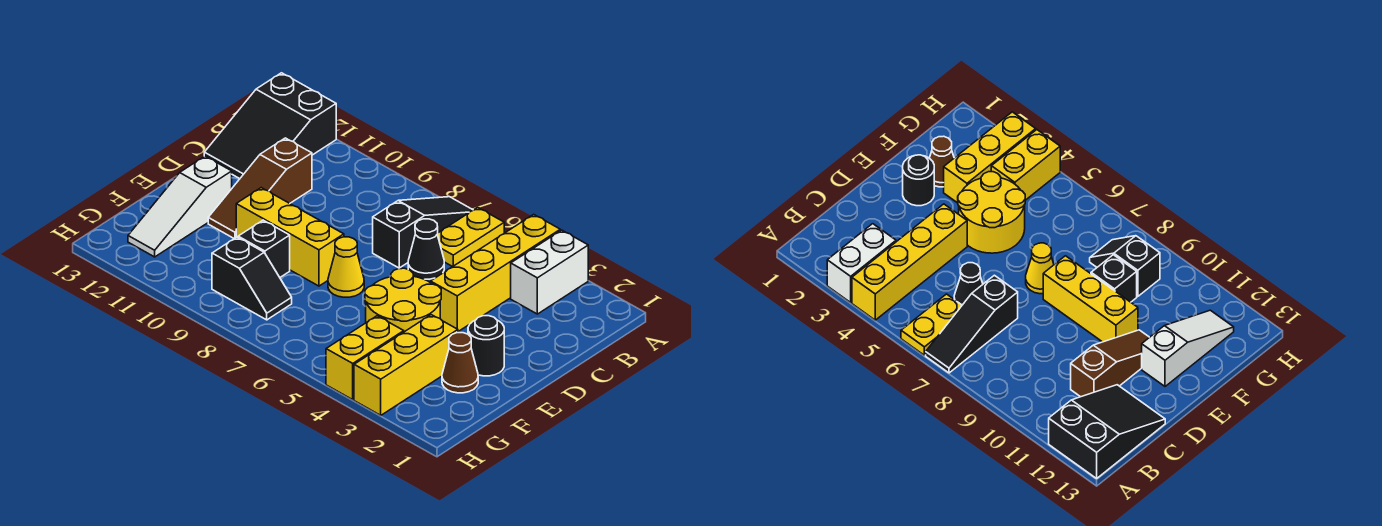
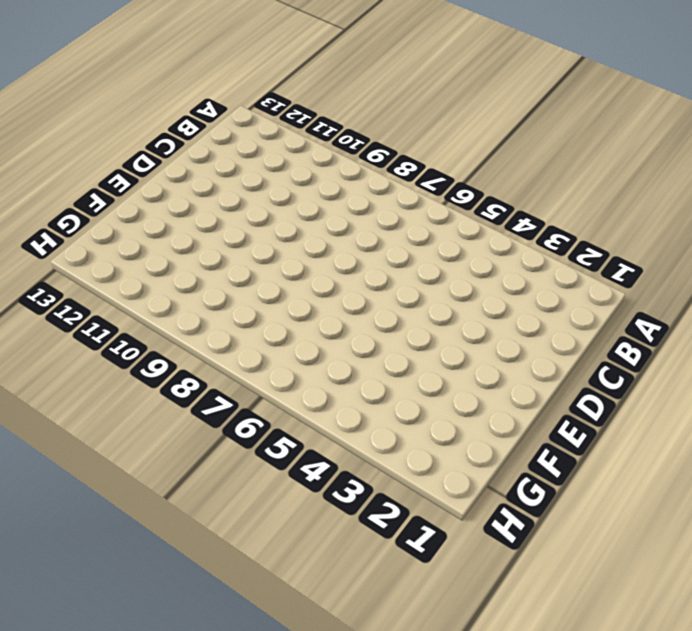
none -> white brick A3:B3 level 1
none -> yellow brick A4:D4 level 1
none -> yellow plate A6:B6 level 1

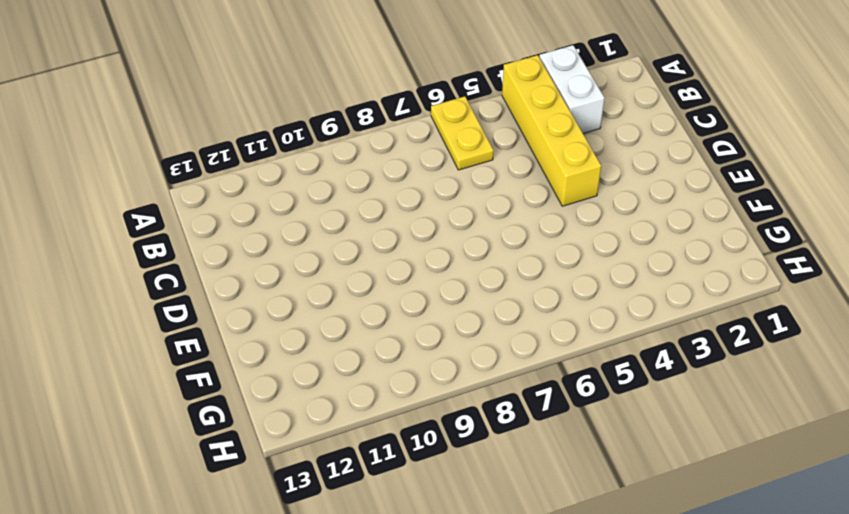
none -> black slope A7:C7 level 1 top C
none -> black slope A12:C13 level 1 top A
none -> black cone C6 level 1

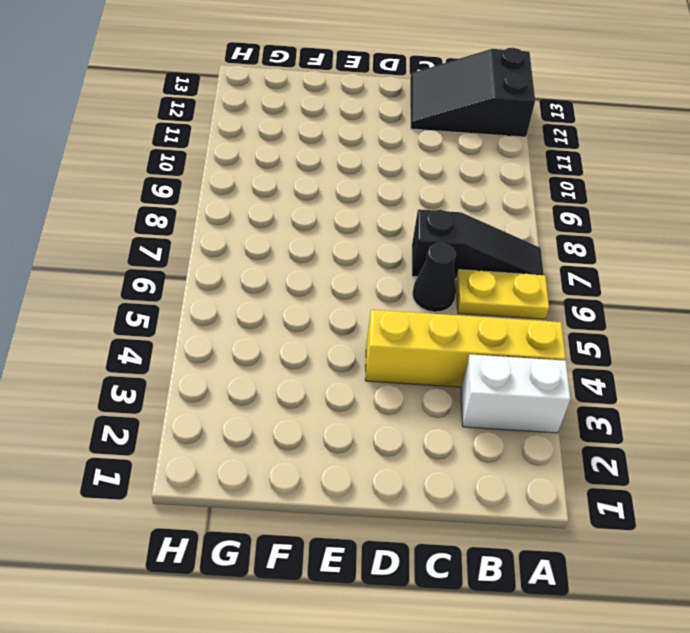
none -> brown slope C11:E11 level 1 top C
none -> black round brick E2 level 1
none -> yellow round brick E4:F5 level 1

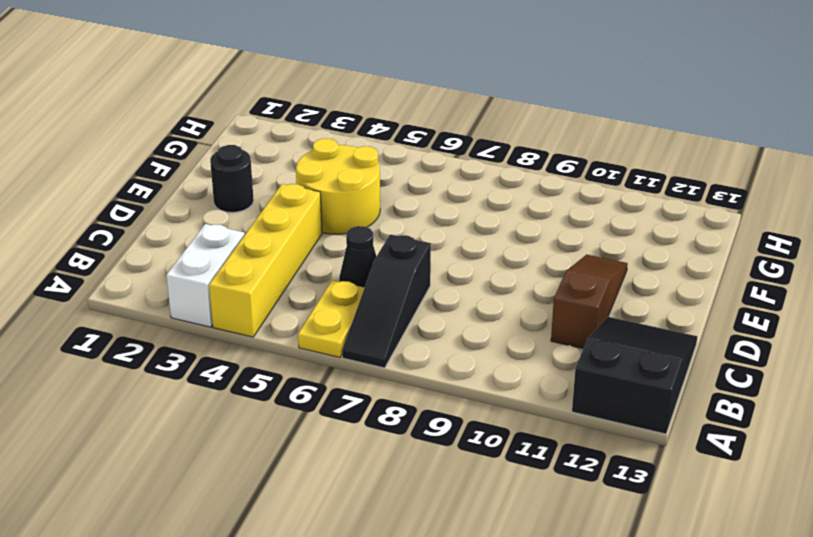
none -> yellow cone E7 level 1
none -> yellow brick E8:E10 level 1
none -> white slope E12:G12 level 1 top E

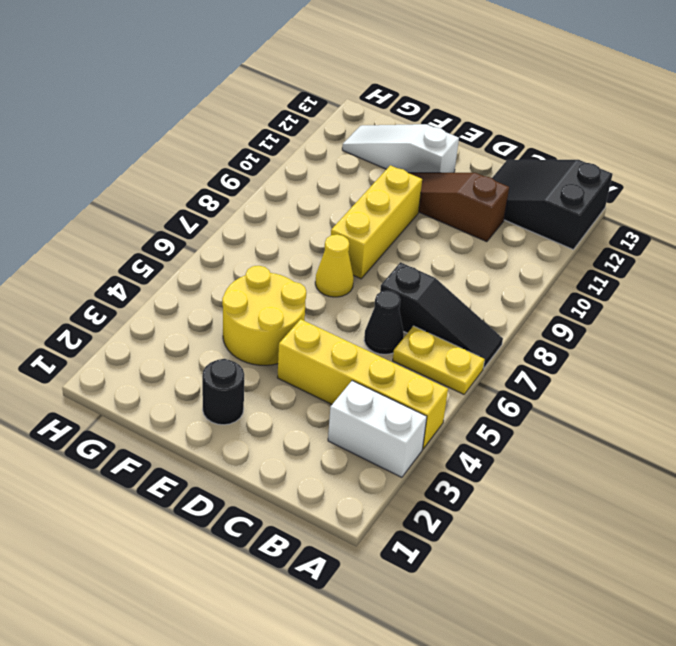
none -> brown cone F2 level 1
none -> yellow brick F3:H3 level 1
none -> black brick F9 level 1

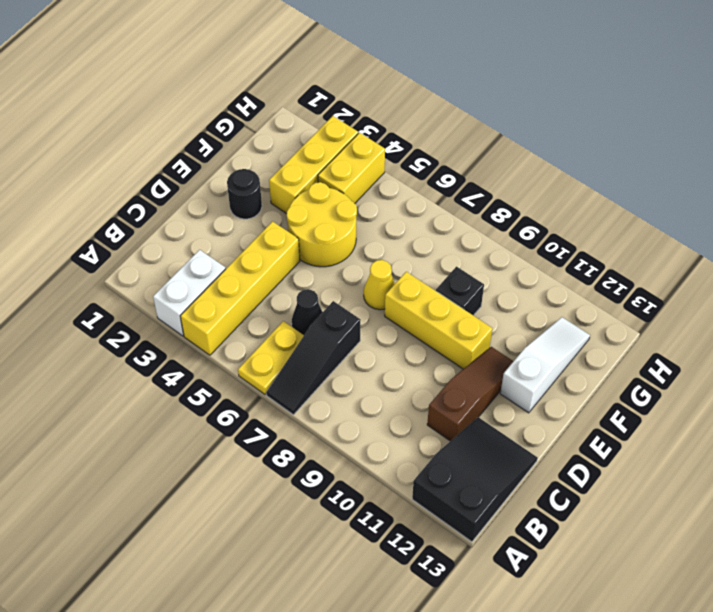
none -> brown cone F2 level 1
none -> black slope G8:G9 level 1 top 9

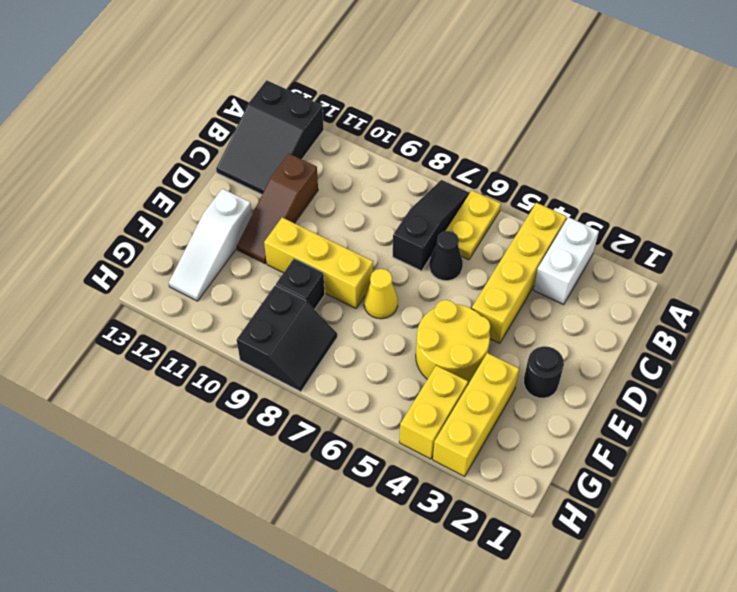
black slope G8:H9 level 1 top 9 -> black slope G8:G9 level 1 top 9
none -> brown cone F2 level 1

